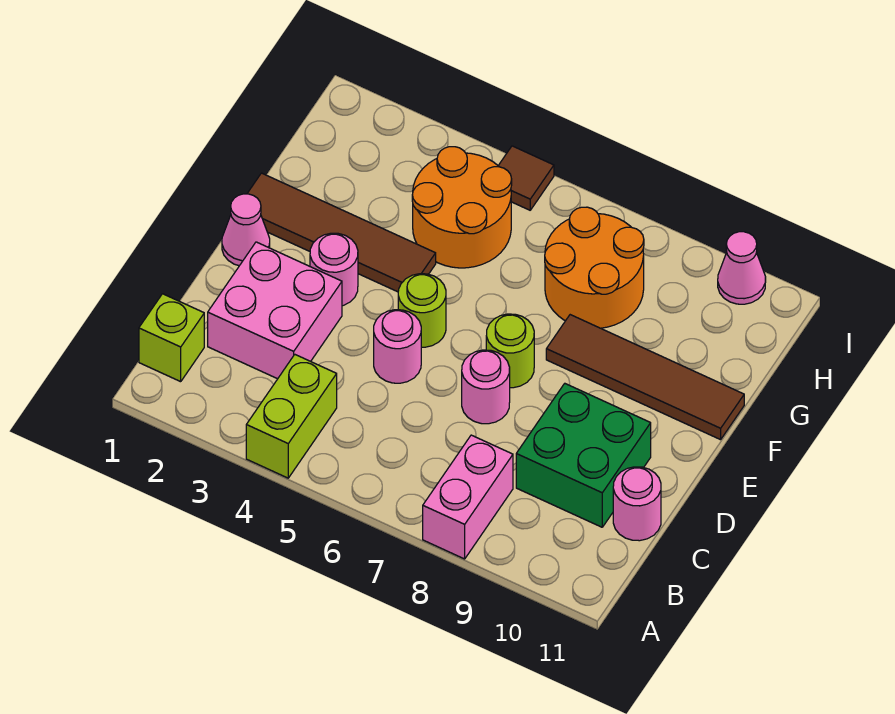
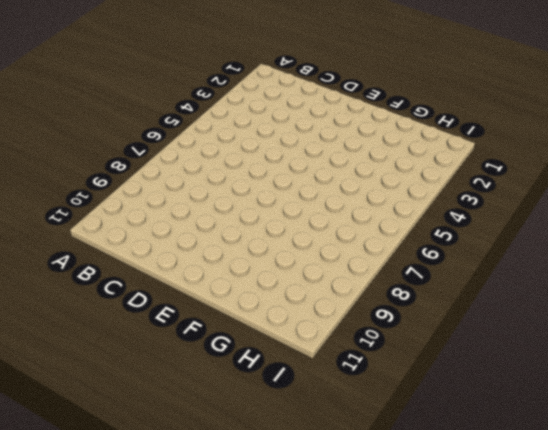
none -> lime brick A4:B4 level 1
none -> pink brick A8:B8 level 1
none -> lime brick B1 level 1

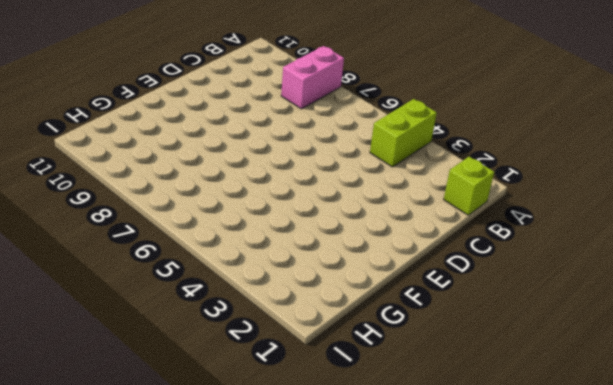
none -> pink brick C2:D3 level 1
none -> green brick C9:D10 level 1
none -> pink round brick C11 level 1

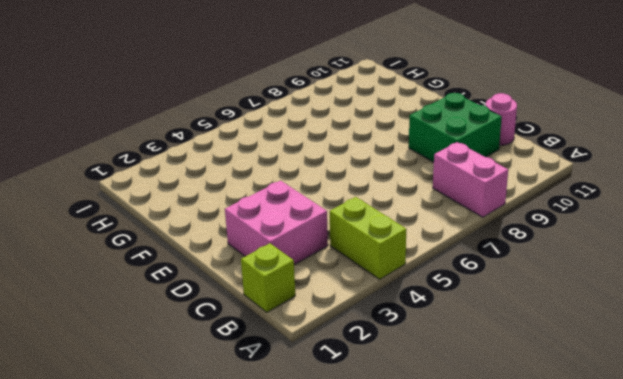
none -> pink round brick D5 level 1
none -> pink round brick D7 level 1
none -> pink cone E1 level 1

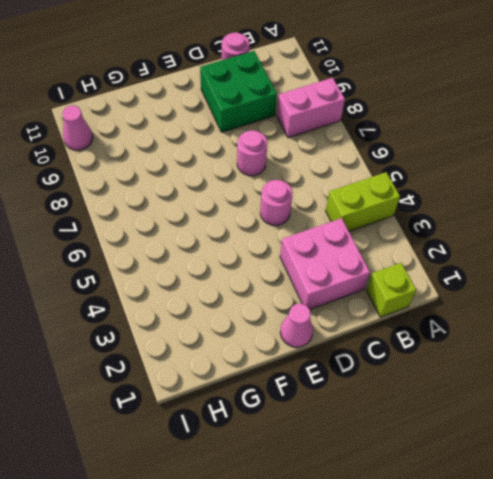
none -> pink round brick E3 level 1
none -> lime round brick E5 level 1
none -> lime round brick E7 level 1

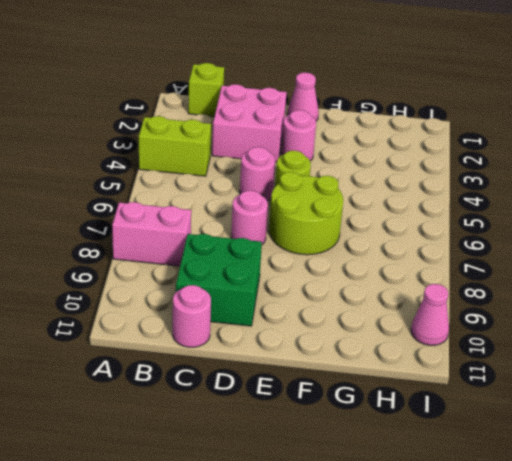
lime round brick E6:F7 level 1 -> lime round brick E7 level 1
none -> brown tile F1:F4 level 1
none -> brown tile F8:F11 level 1
none -> orange round brick G4:H5 level 1

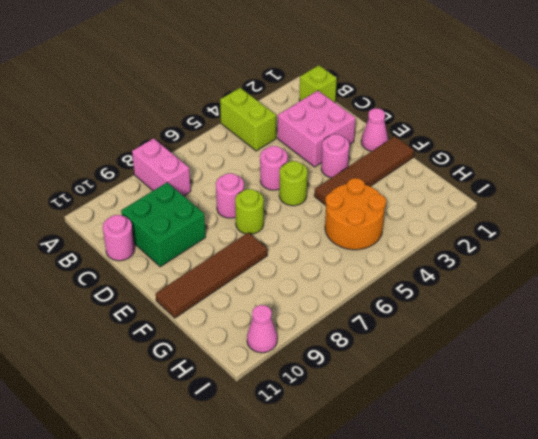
none -> orange round brick G7:H8 level 1
none -> brown tile I5 level 1

